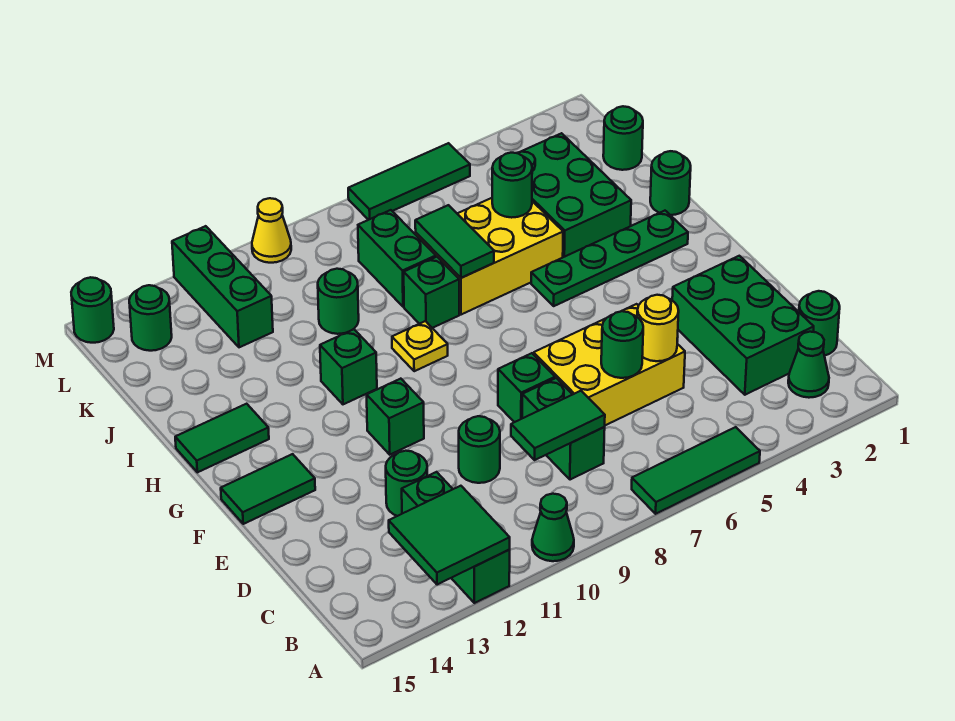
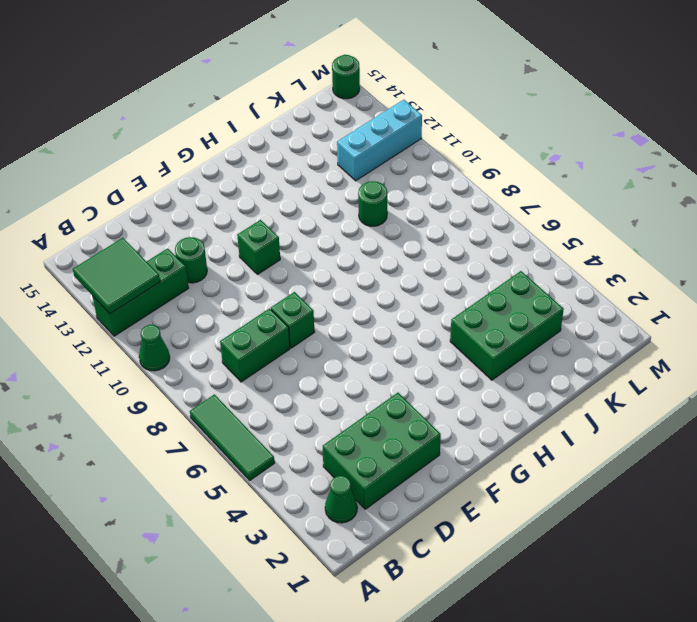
cyan brick K12:M12 level 1 -> green brick K12:M12 level 1
none -> green round brick C1 level 1
none -> yellow brick D5:E7 level 1
none -> green round brick D10 level 1
none -> green tile F14:F15 level 1

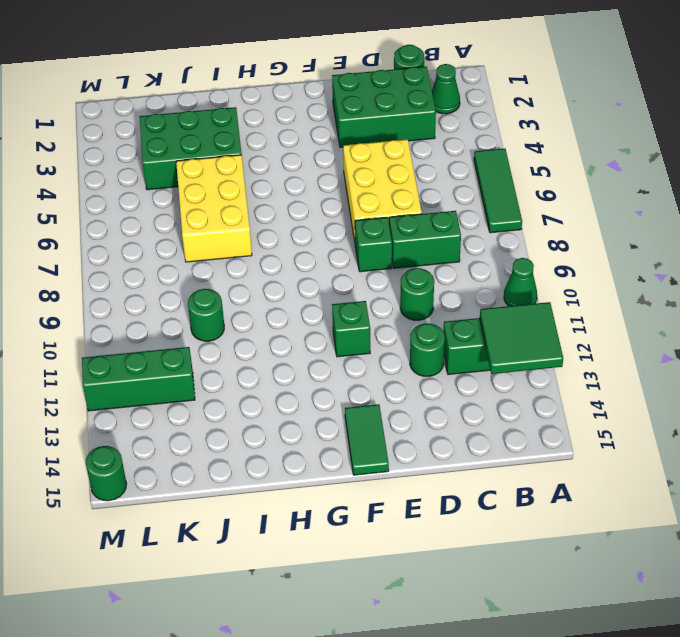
none -> green plate H2:H5 level 1
none -> yellow plate H9 level 1
none -> green brick H11 level 1
none -> green tile H14:H15 level 1

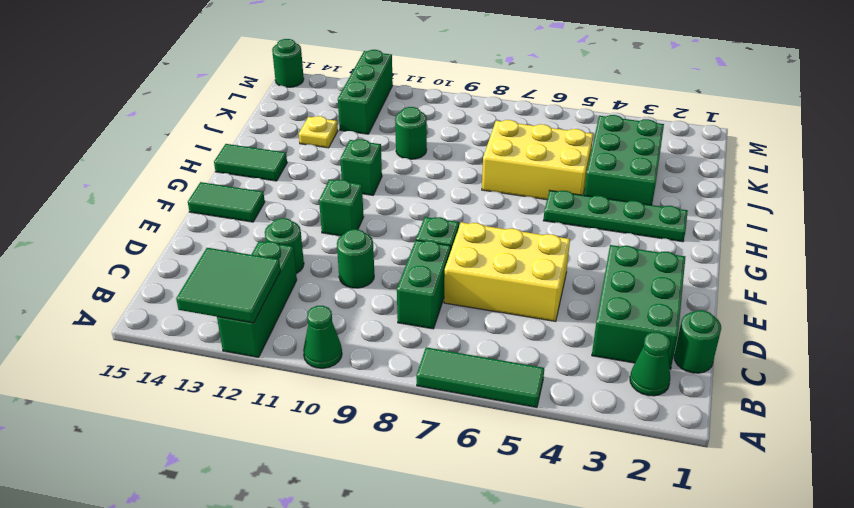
yellow plate J13 level 1 -> yellow plate H9 level 1
none -> green round brick I1 level 1
none -> green brick I8 level 1
none -> green brick J8:K8 level 1
none -> green round brick K1 level 1

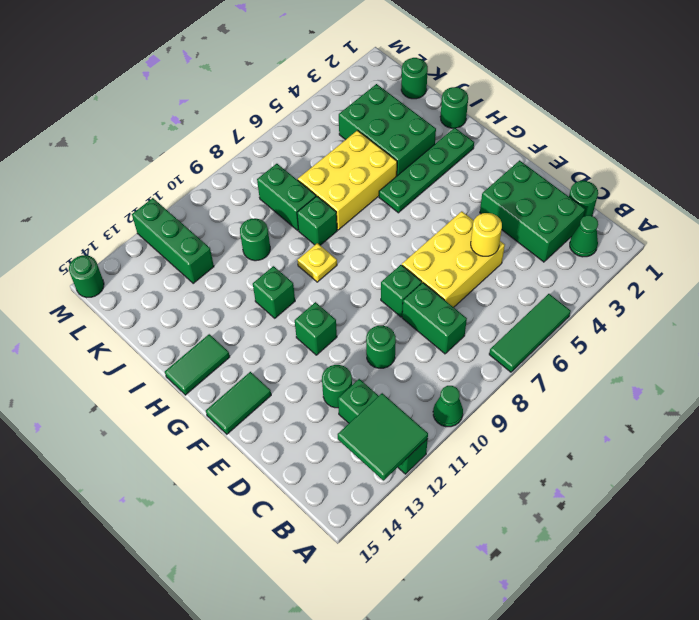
none -> green round brick L14 level 1
none -> green tile M5:M7 level 1
none -> yellow cone M10 level 1
none -> green tile C8:C9 level 2

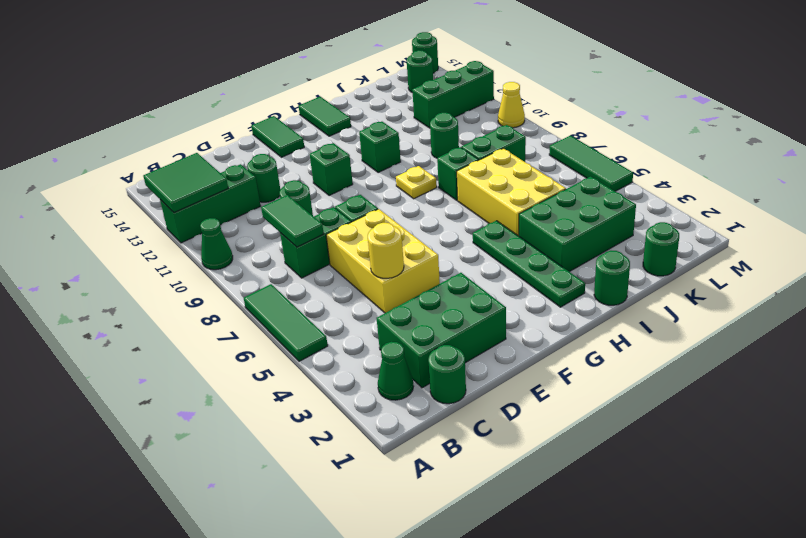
none -> green round brick D6 level 2
none -> green tile I7:J7 level 2
none -> green round brick J5 level 2

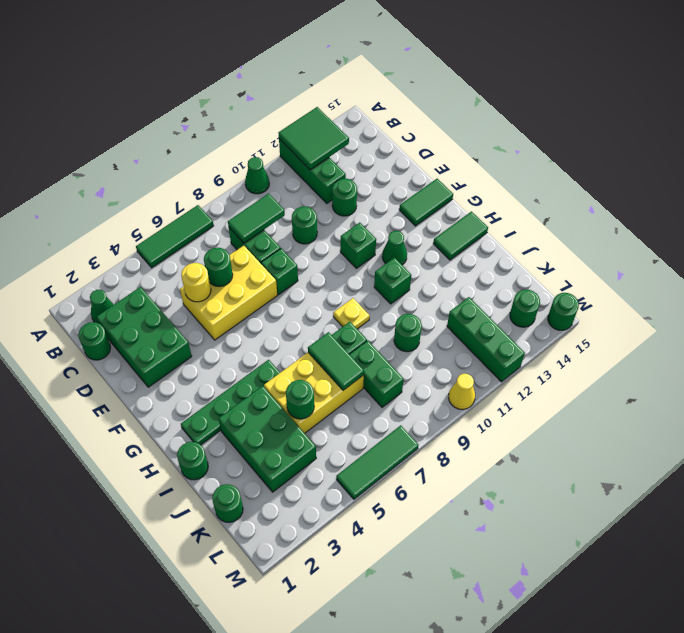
green cone G12 level 1 -> none

